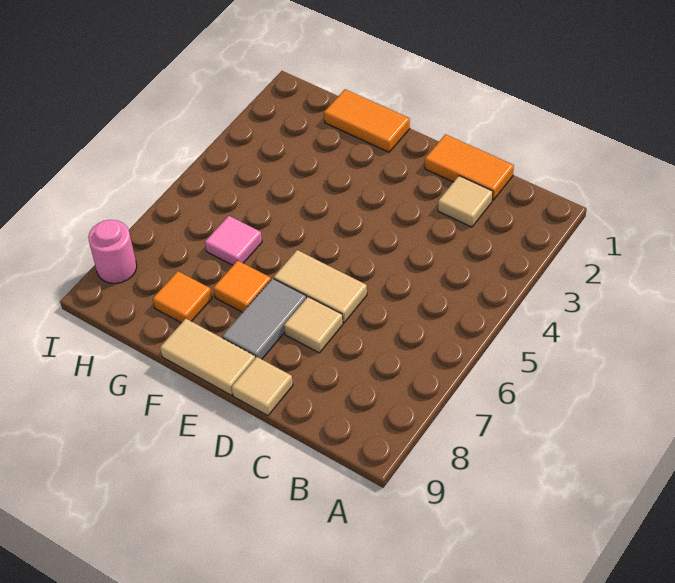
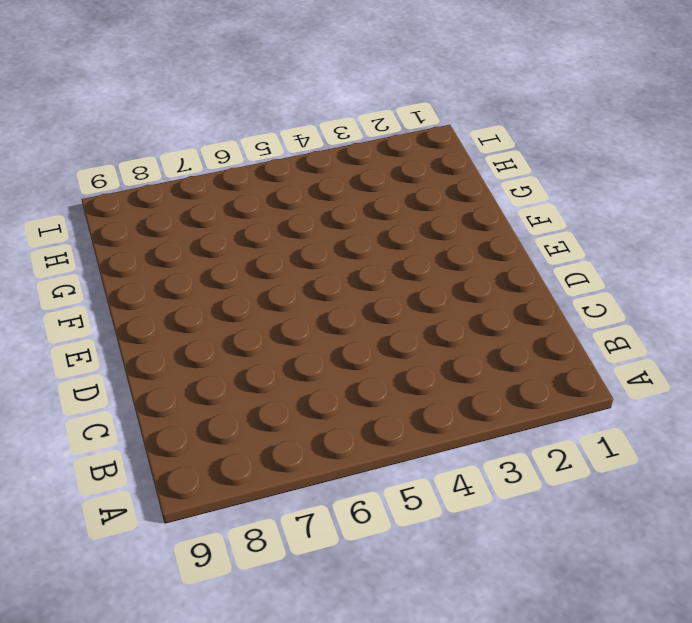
none -> orange tile C1:D1 level 1
none -> tan tile C2 level 1
none -> tan tile D6:E6 level 1

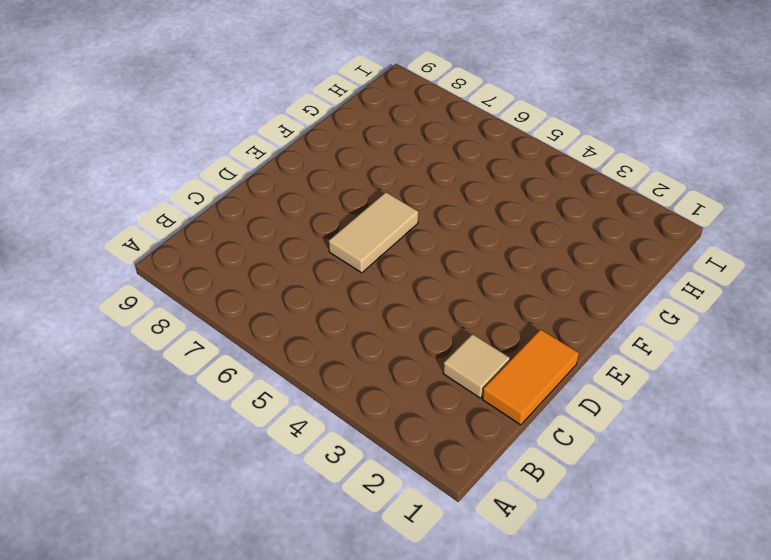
none -> tan tile D7 level 1
none -> tan tile D9 level 1
none -> grey tile E7:E8 level 1

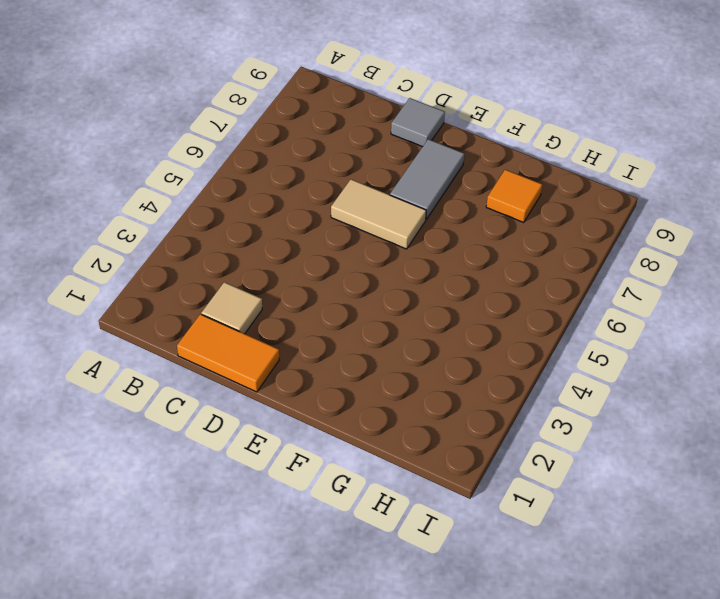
grey tile D9 level 1 -> tan tile D9 level 1
none -> tan tile D7 level 1
none -> tan tile E9:F9 level 1
none -> orange tile F1:G1 level 1

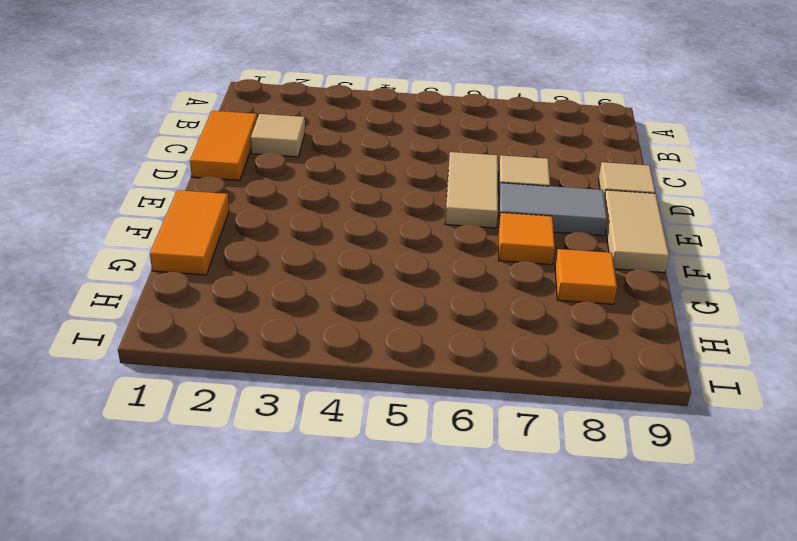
none -> pink tile G6 level 1
none -> pink round brick I8 level 1

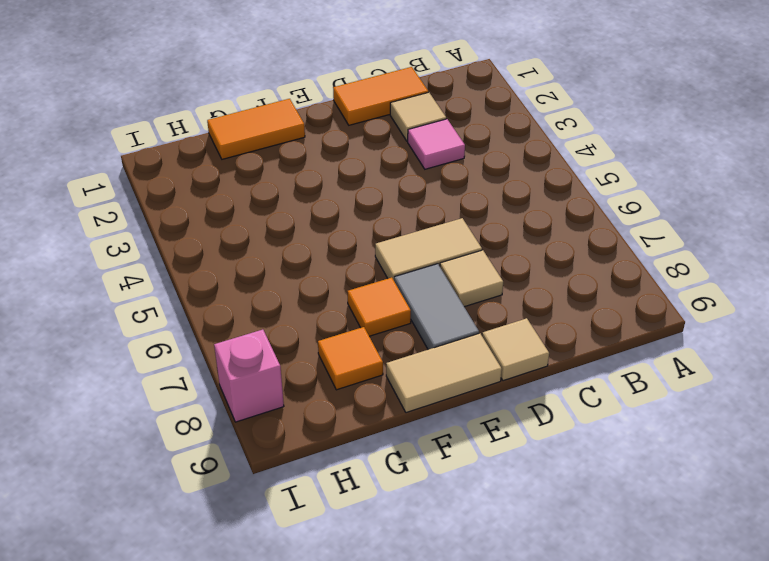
pink tile C3 level 1 -> pink tile G6 level 1
pink brick I8 level 1 -> pink round brick I8 level 1

